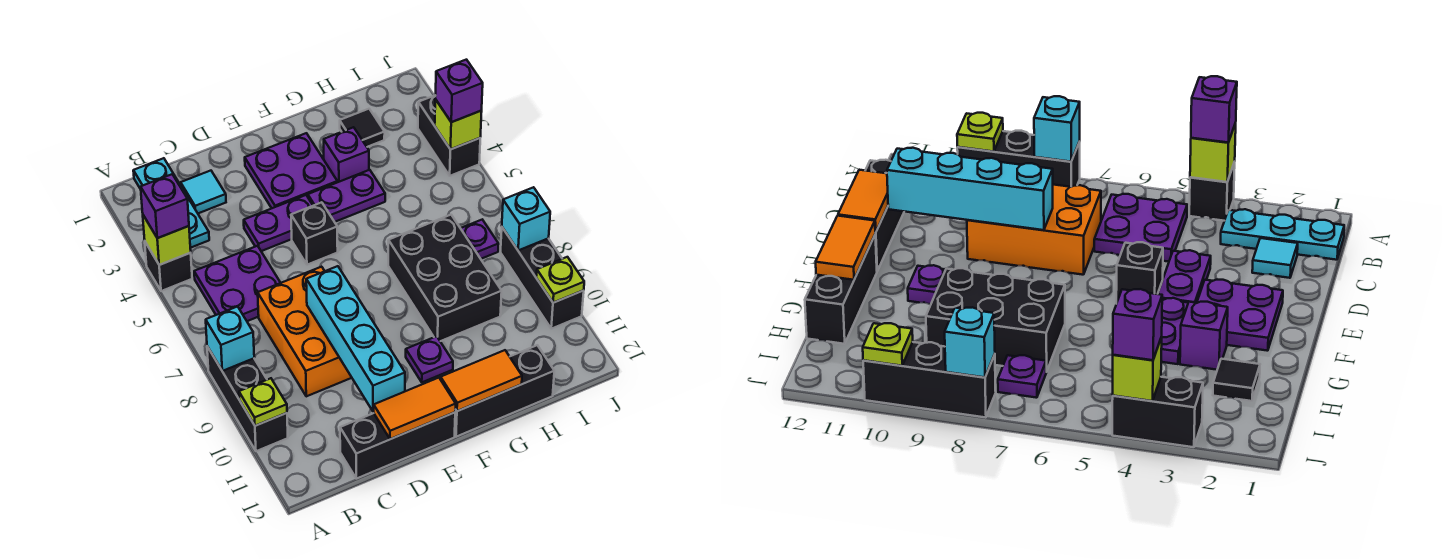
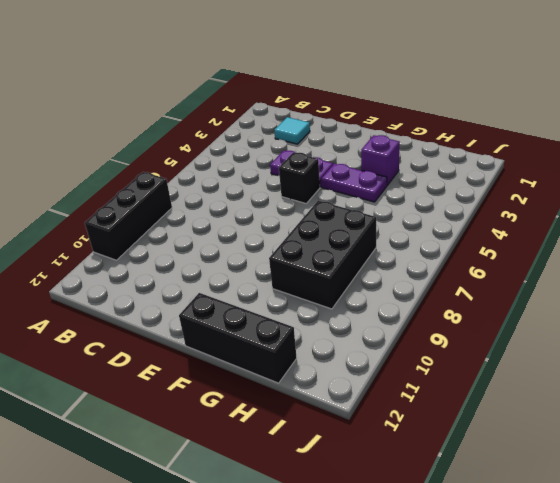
none -> black brick A4 level 1
none -> cyan plate B1:B3 level 1
none -> purple plate B5:C6 level 1
none -> orange brick C7:D9 level 1

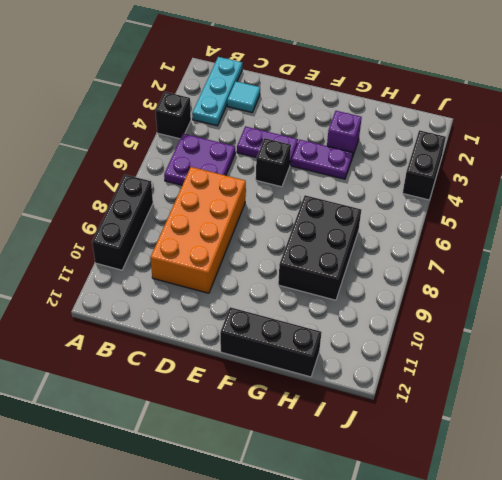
orange brick C7:D10 level 1 -> orange brick C7:D9 level 1
none -> black brick C12:E12 level 1
none -> purple plate E2:F3 level 1
none -> purple plate F10 level 1
none -> black tile H2 level 1

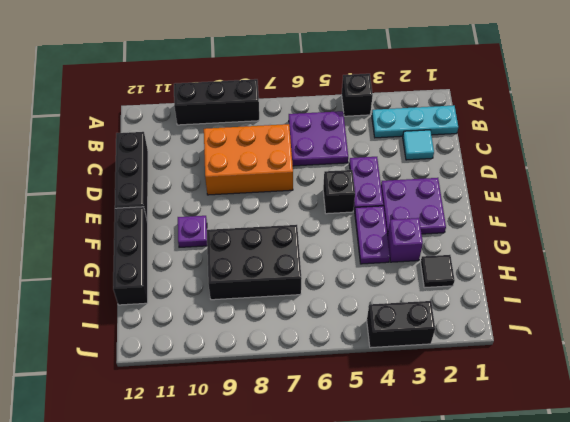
none -> purple plate I7 level 1
none -> black brick J8:J10 level 1
none -> lime brick A4 level 2
none -> cyan brick A8 level 2

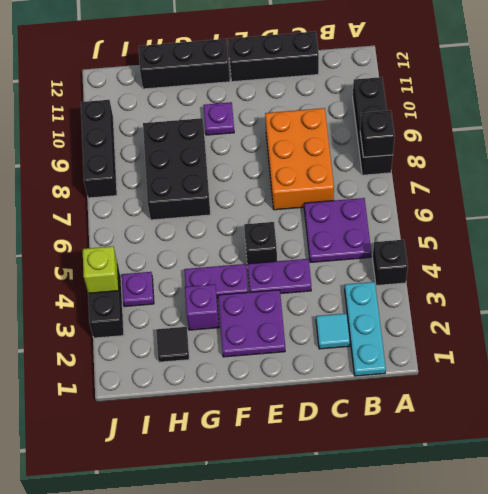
black brick A8 level 2 -> cyan brick A8 level 2
purple plate I4 level 1 -> purple plate I7 level 1
none -> lime brick A4 level 2
none -> lime plate A10 level 2
none -> cyan brick D8:D11 level 2
none -> orange tile D12:E12 level 2

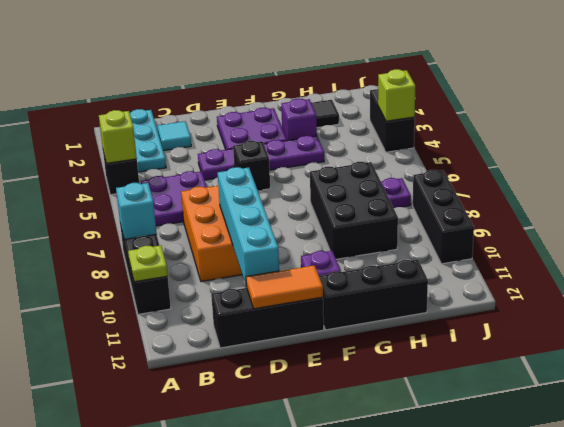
none -> orange tile F12:G12 level 2
none -> cyan brick J8 level 2
none -> lime plate J10 level 2
none -> purple brick A4 level 3

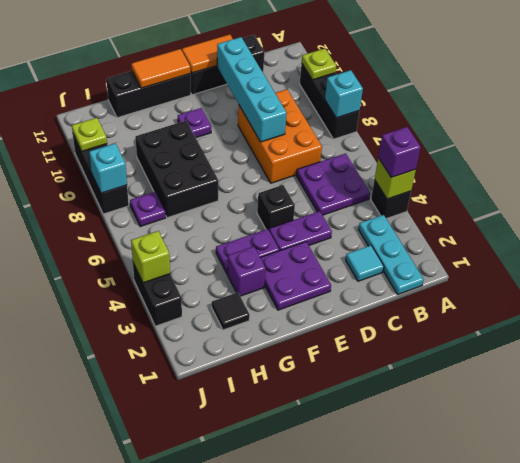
none -> purple brick J4 level 3

